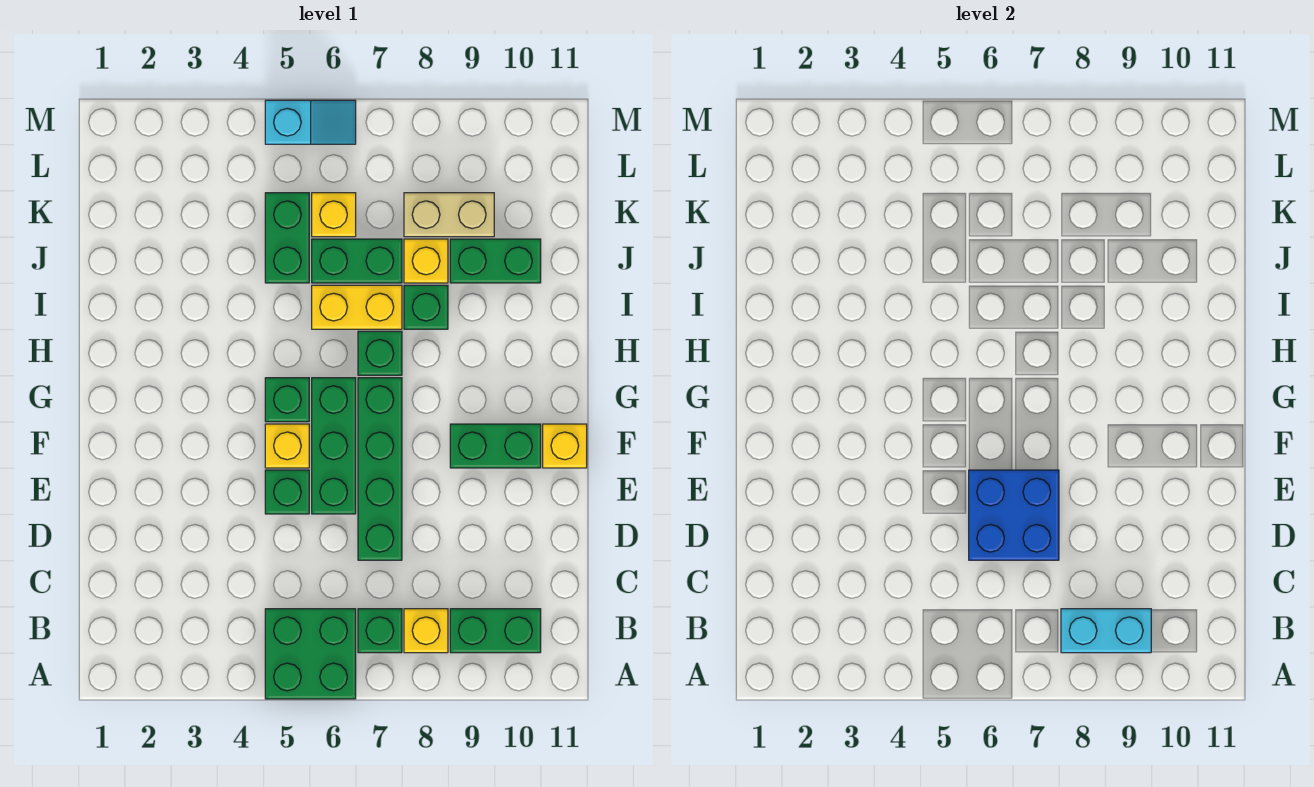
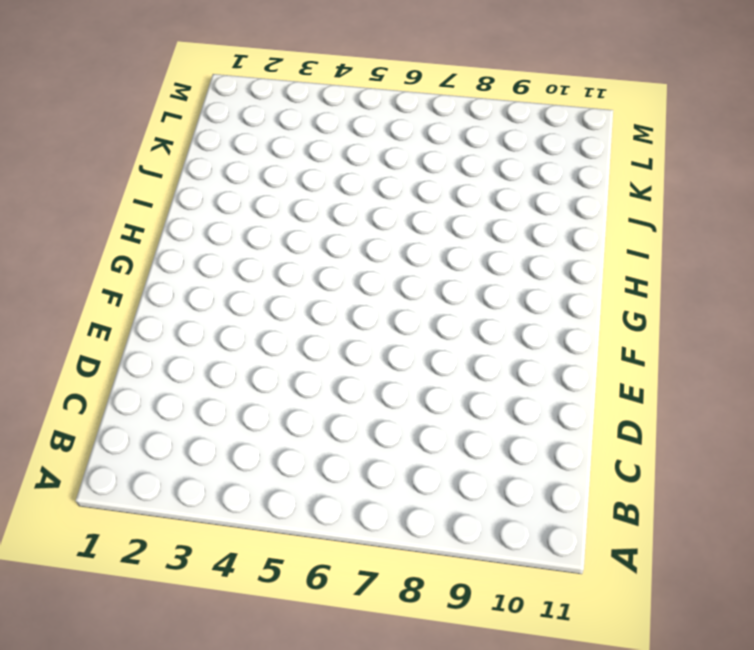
none -> green brick A5:B6 level 1
none -> green brick B7 level 1
none -> yellow brick B8 level 1

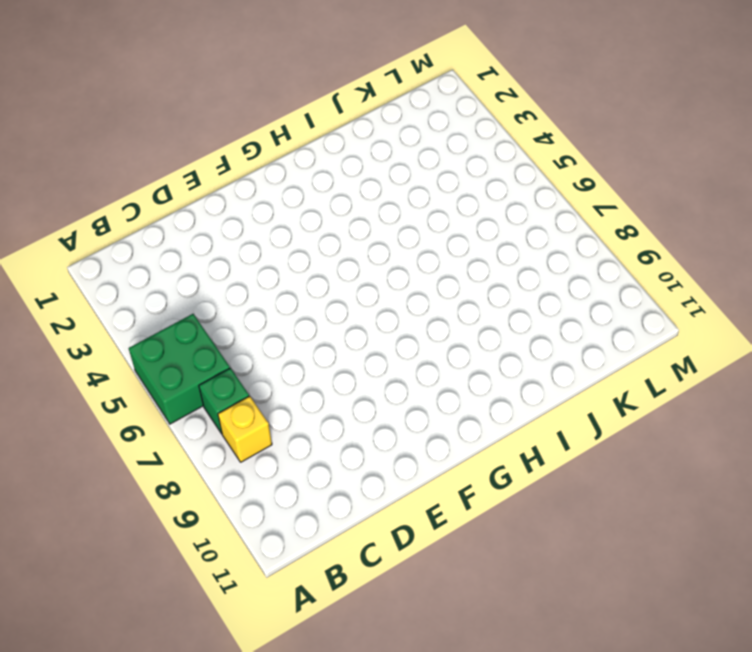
none -> green brick B9:B10 level 1
none -> green brick D7:G7 level 1
none -> green brick E5 level 1

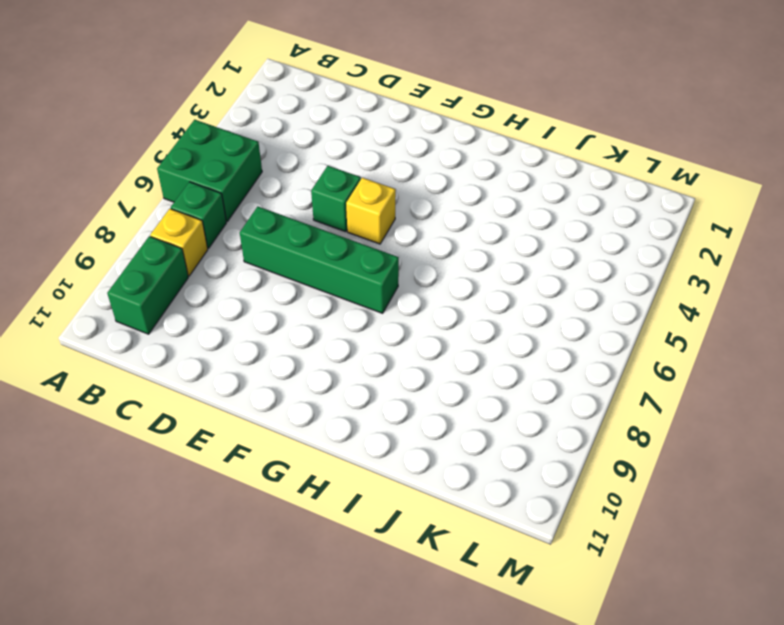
none -> green brick E6:G6 level 1
none -> green brick F9:F10 level 1
none -> yellow brick F11 level 1

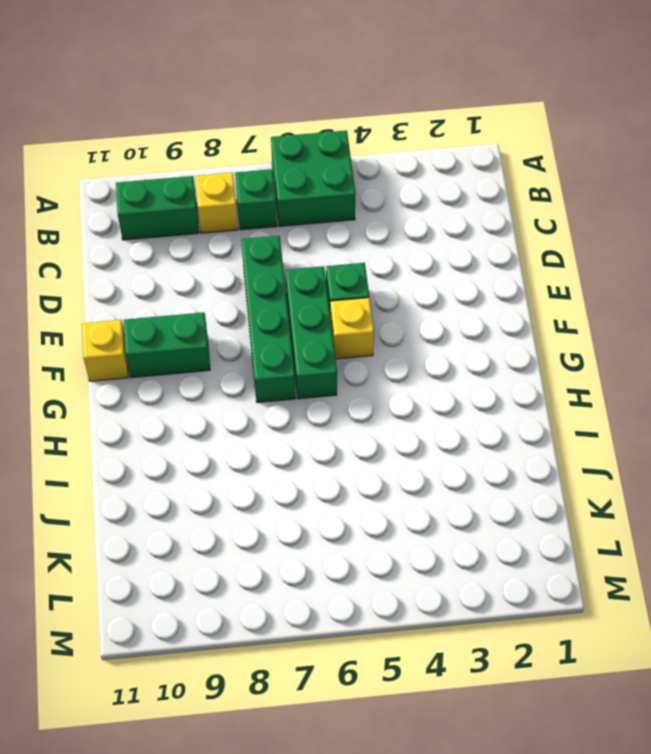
none -> green brick G5 level 1
none -> green brick H7 level 1
none -> yellow brick I6:I7 level 1

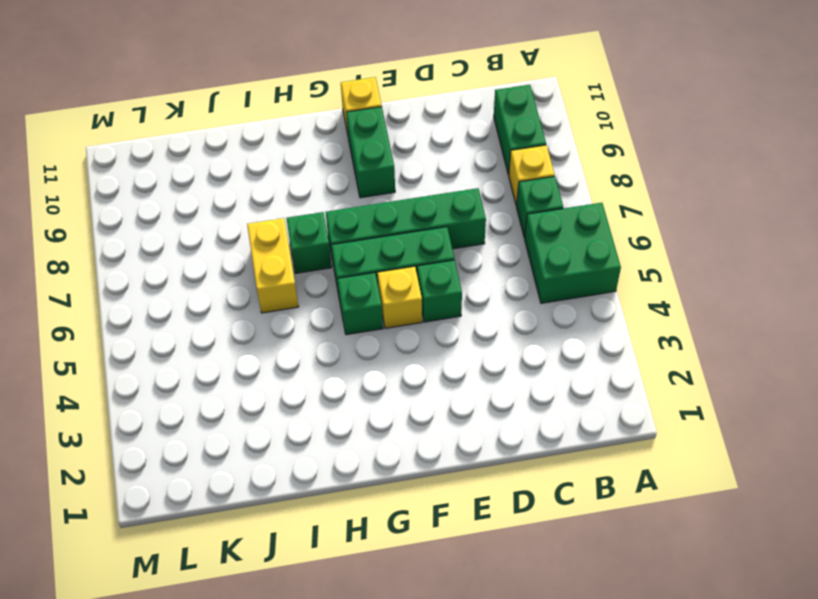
none -> green brick I8 level 1
none -> green brick J5:K5 level 1
none -> green brick J6:J7 level 1

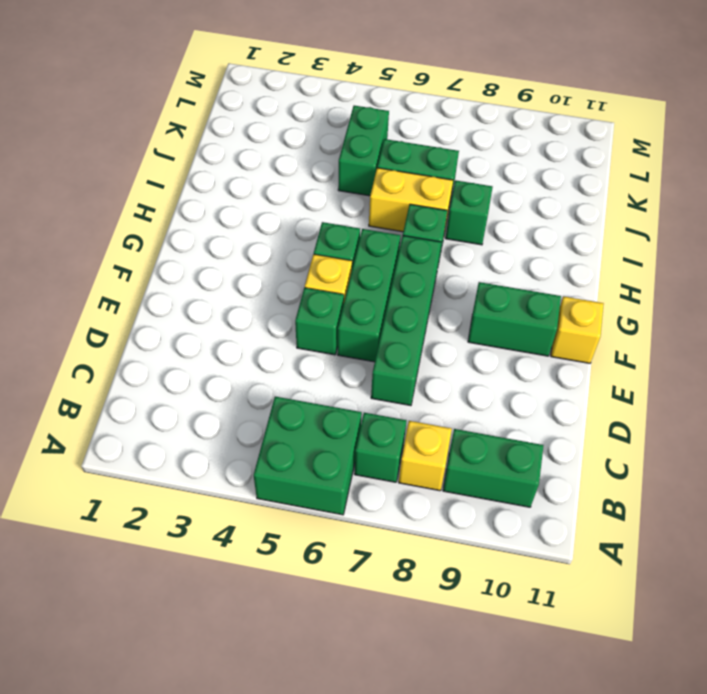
none -> yellow brick J8 level 1
none -> green brick J9:J10 level 1
none -> yellow brick K6 level 1

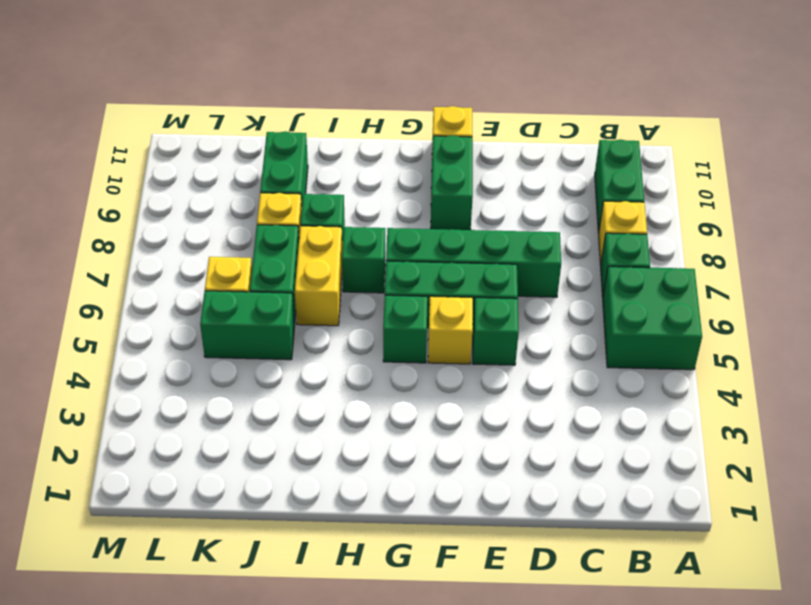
none -> tan brick K8:K9 level 1
none -> cyan slope M5:M6 level 1 top 5
none -> cyan brick B8:B9 level 2

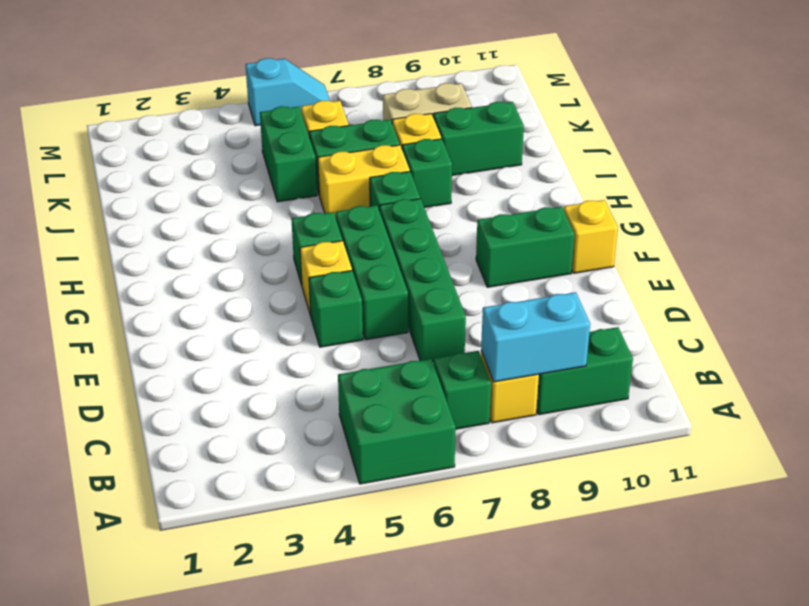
none -> blue brick D6:E7 level 2

